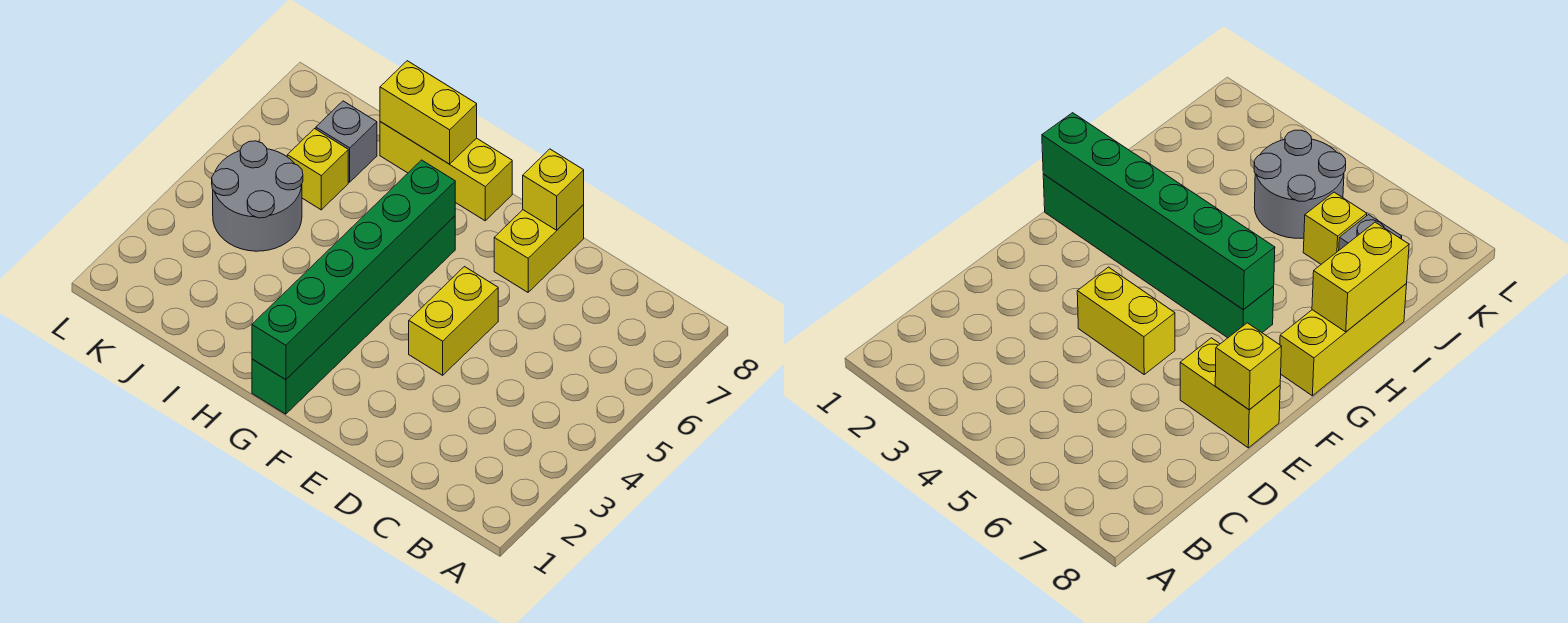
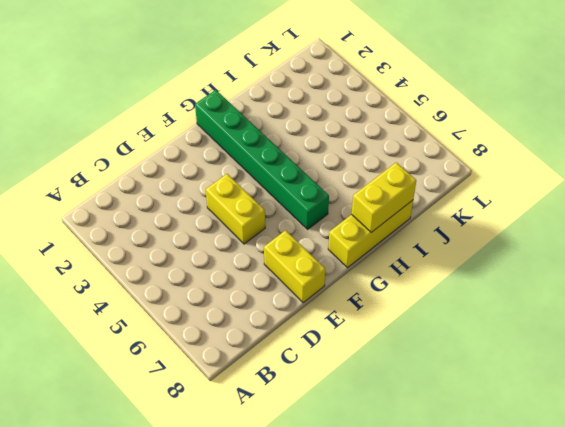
none -> grey round brick J4:K5 level 1
none -> yellow brick J6 level 1

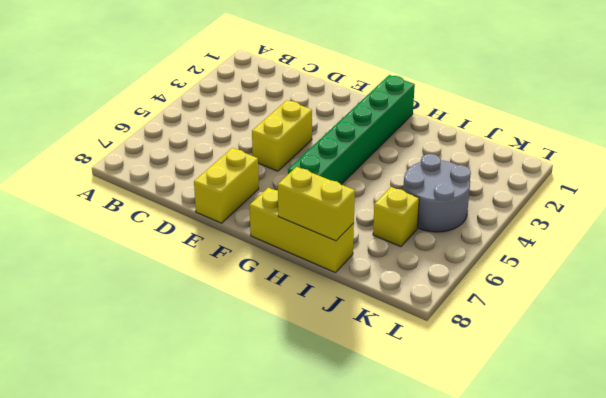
none -> grey brick J7 level 1
none -> yellow brick E8 level 2

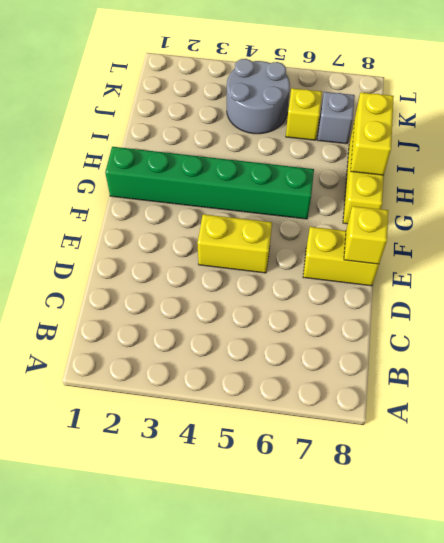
none -> green brick G1:G6 level 2

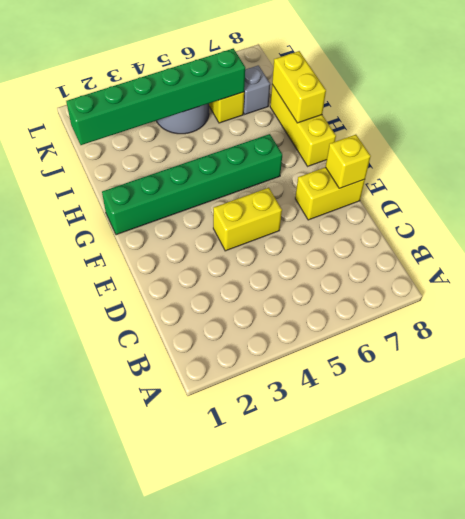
green brick J1:J6 level 2 -> green brick G1:G6 level 2

